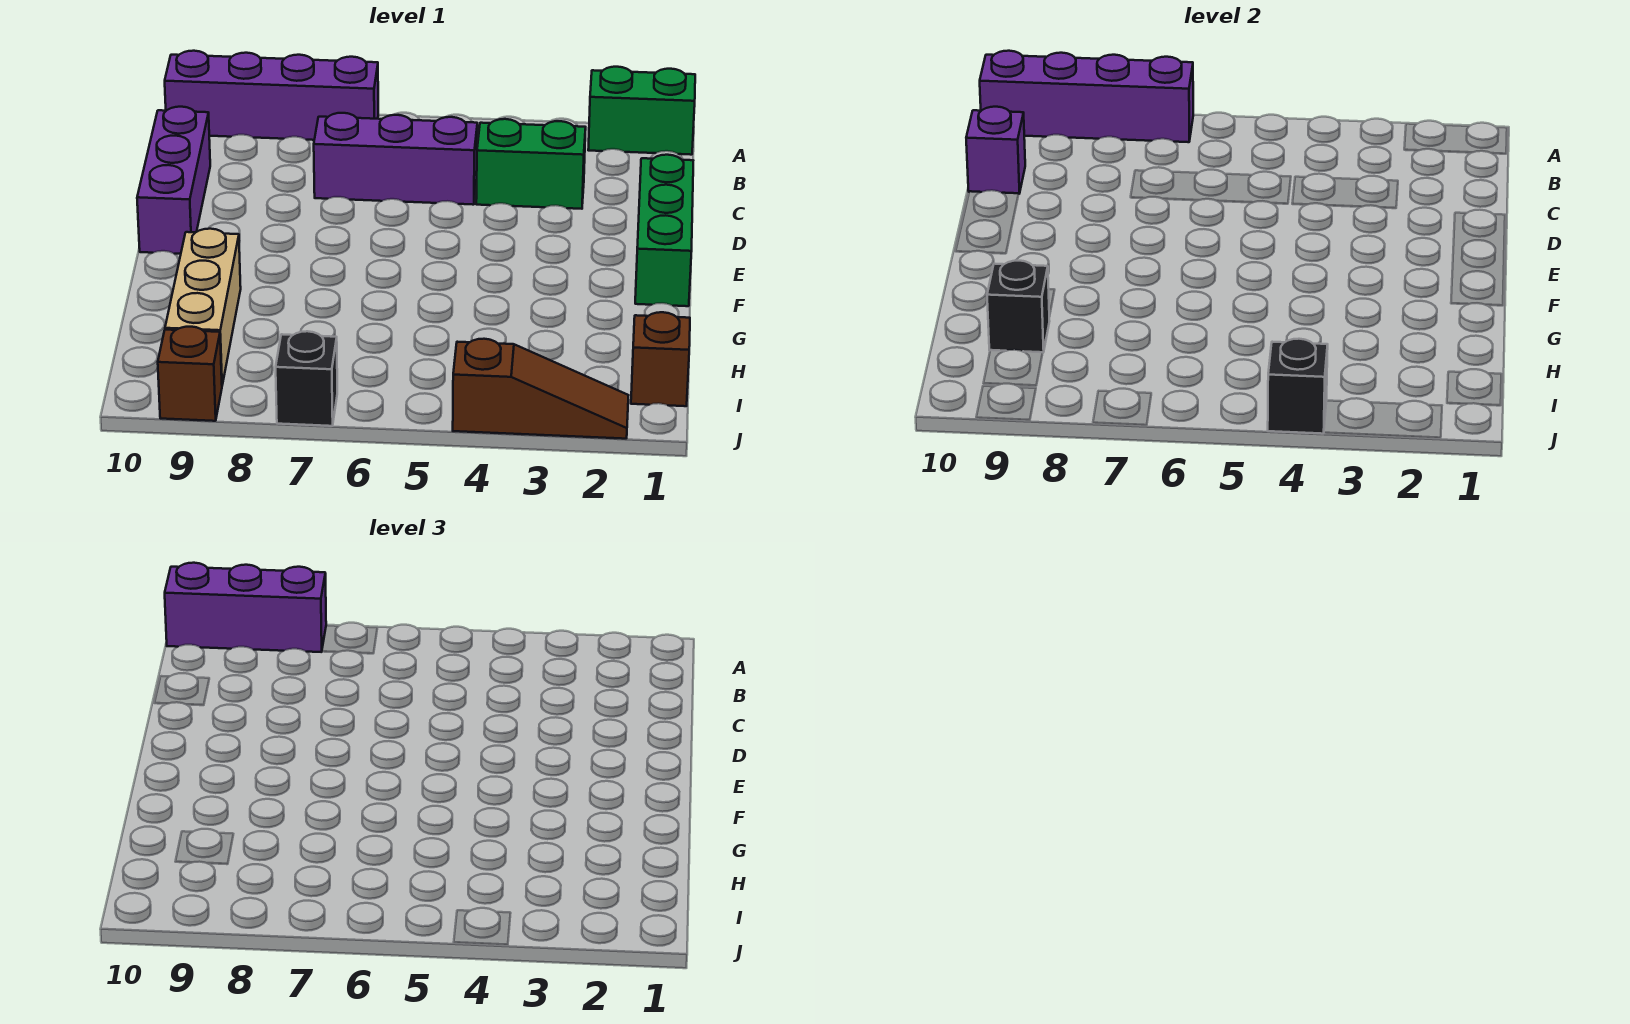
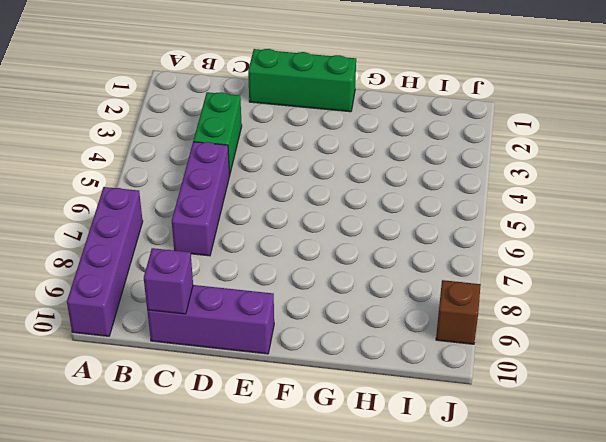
none -> green brick A1:A2 level 1
none -> tan brick G9:I9 level 1
none -> brown brick I1 level 1

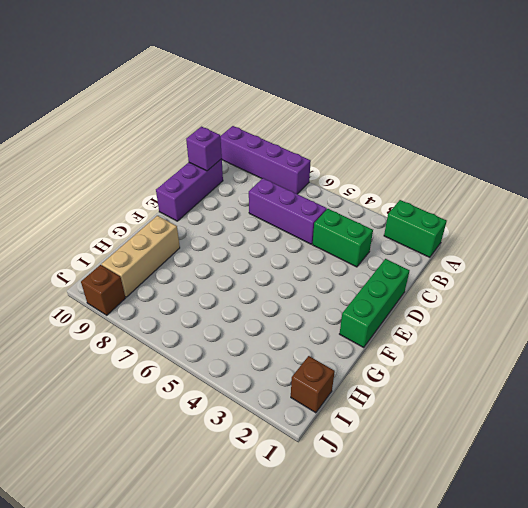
none -> brown slope J2:J4 level 1 top 4
none -> black brick J7 level 1
none -> purple brick A7:A10 level 2

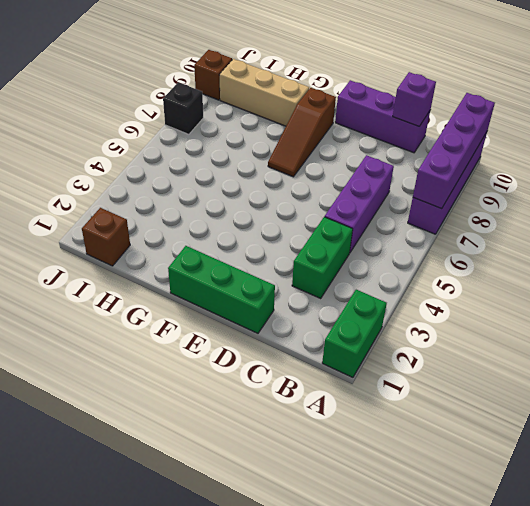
brown slope F7:F9 level 1 top 9 -> brown slope J2:J4 level 1 top 4
none -> black brick H9 level 2
none -> black brick J4 level 2
none -> purple brick A8:A10 level 3

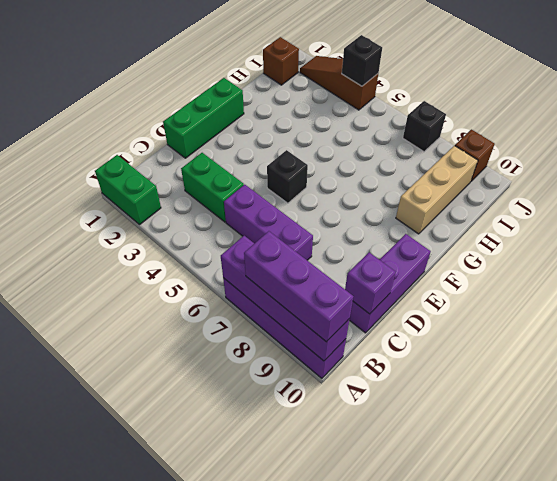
black brick E5 level 1 -> black brick H9 level 2

